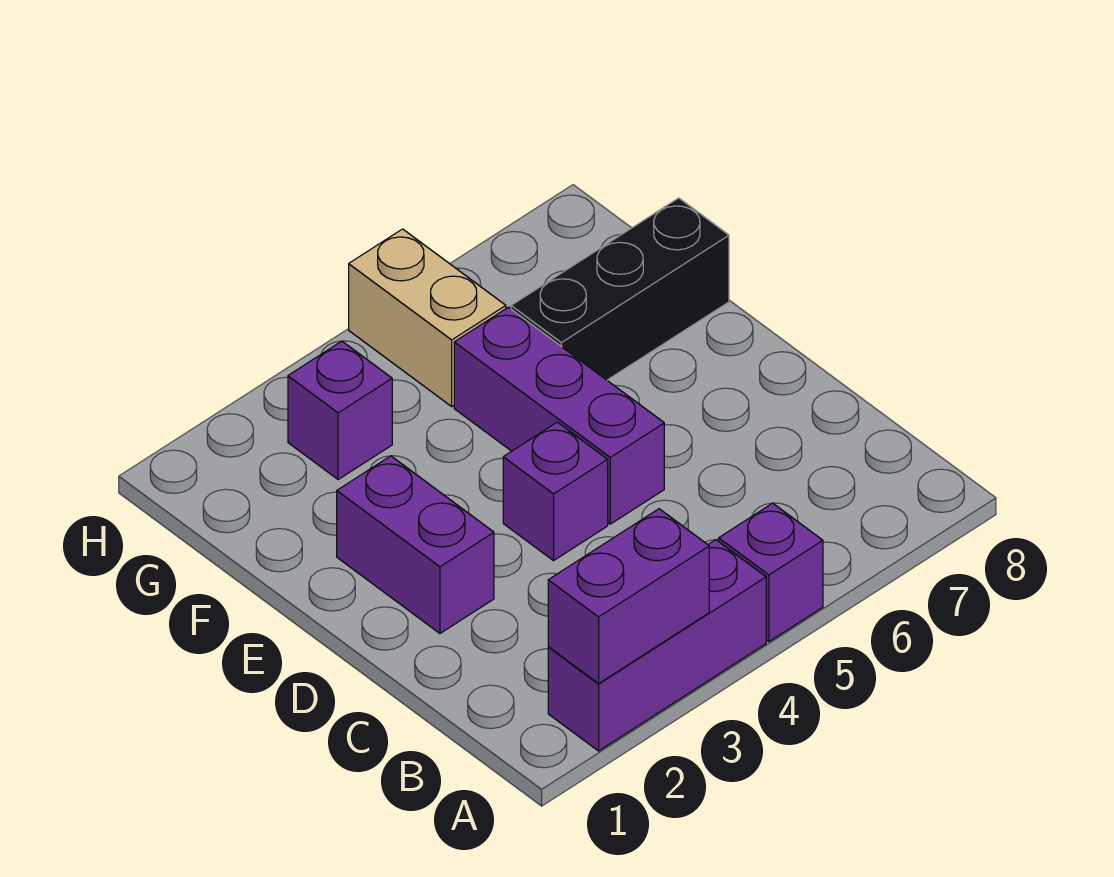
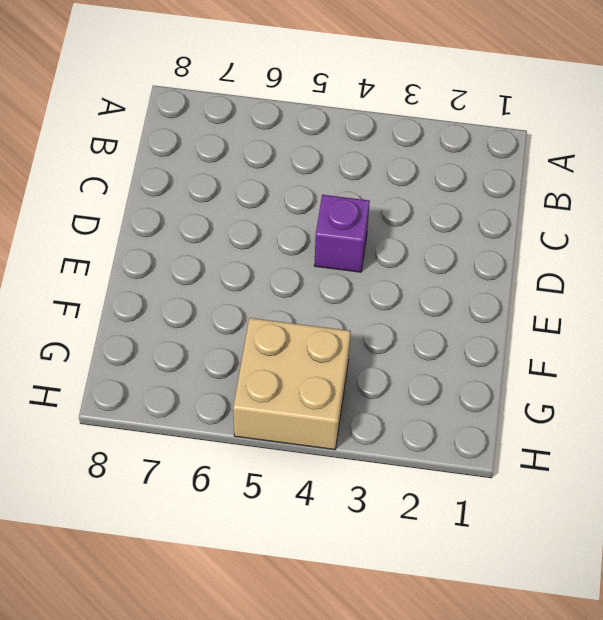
tan brick G4:H5 level 1 -> tan brick G5:H5 level 1
none -> purple brick A2:A4 level 1
none -> purple brick A5 level 1

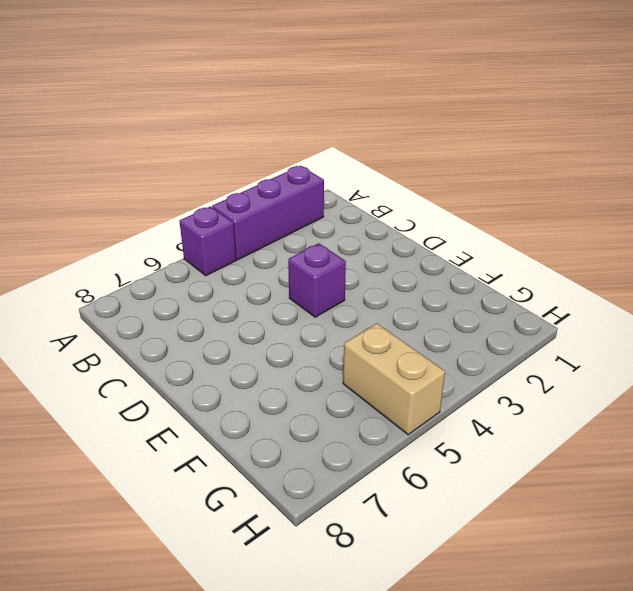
none -> purple brick D2:E2 level 1
none -> purple brick D5:F5 level 1

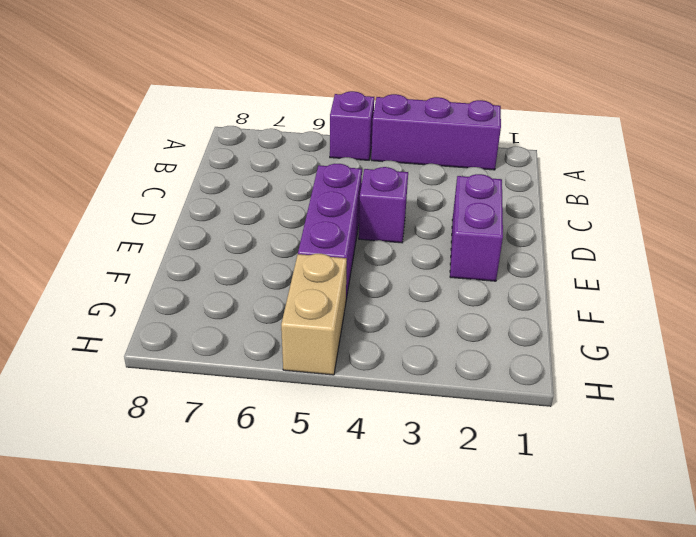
none -> black brick F6:F8 level 1
none -> purple brick G3 level 1

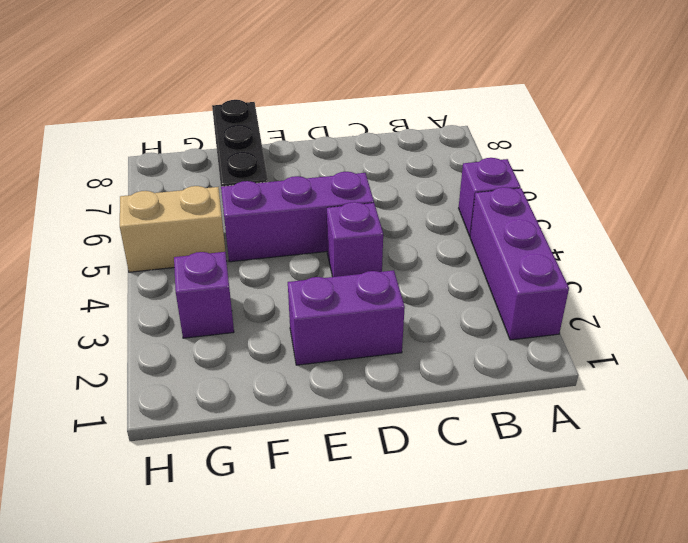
none -> purple brick A2:A3 level 2

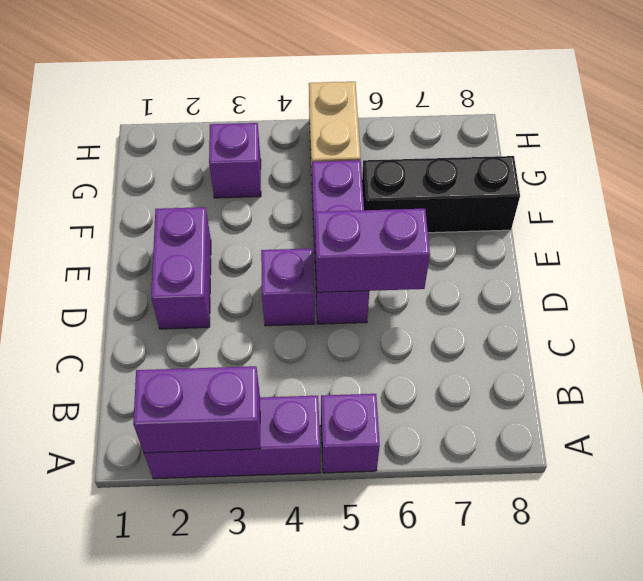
purple brick D5:D6 level 2 -> none

